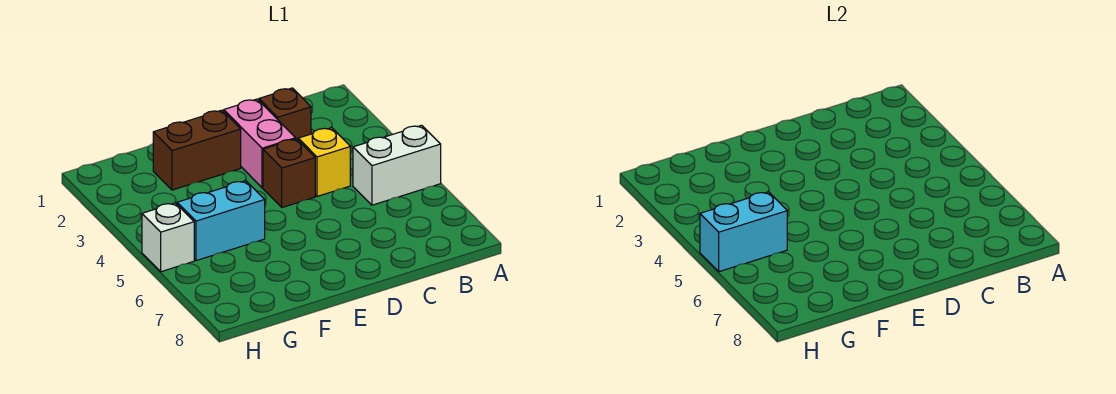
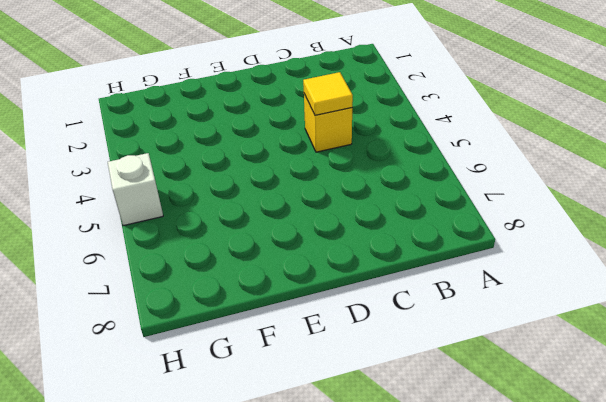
yellow tile C4 level 2 -> none
none -> white brick A5:B5 level 1
none -> brown brick C2 level 1

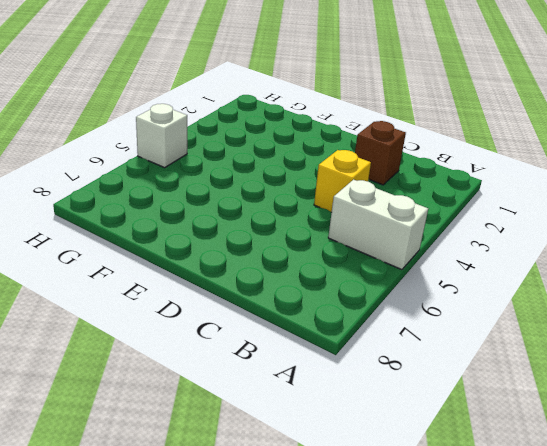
none -> pink brick D2:D3 level 1
none -> brown brick D4 level 1

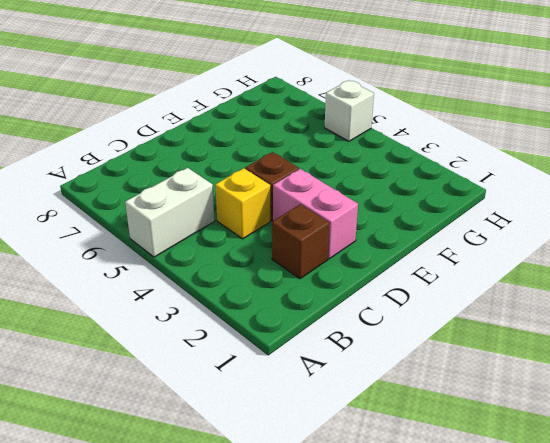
none -> brown brick E2:F2 level 1
none -> cyan brick F5:G5 level 1

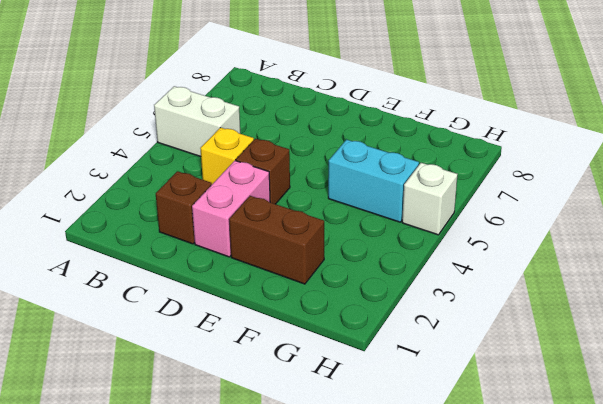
none -> cyan brick G5:H5 level 2

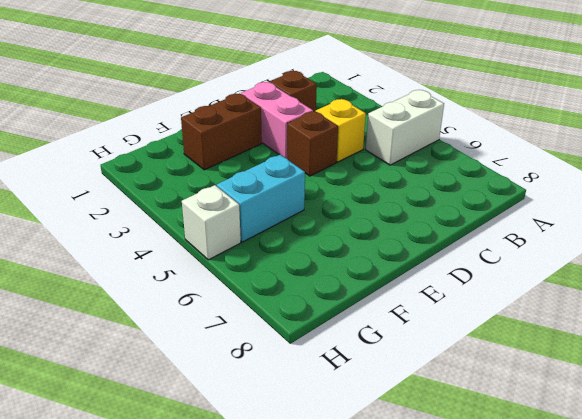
none -> cyan brick G5:H5 level 2

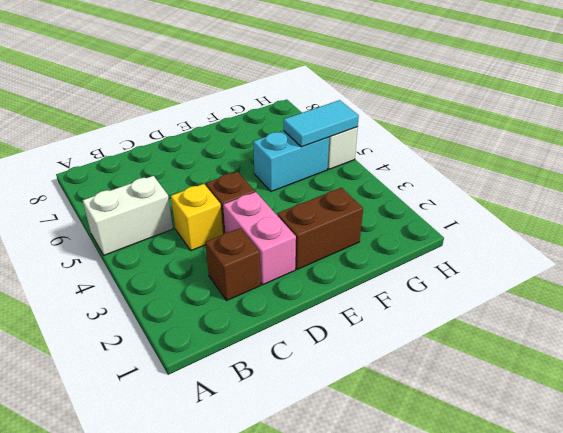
cyan tile G5:H5 level 2 -> cyan brick G5:H5 level 2

